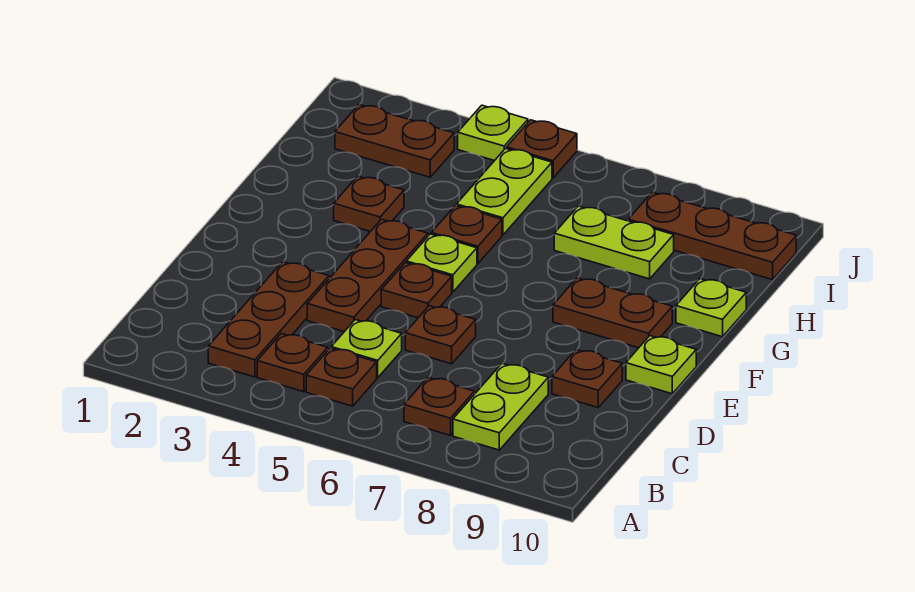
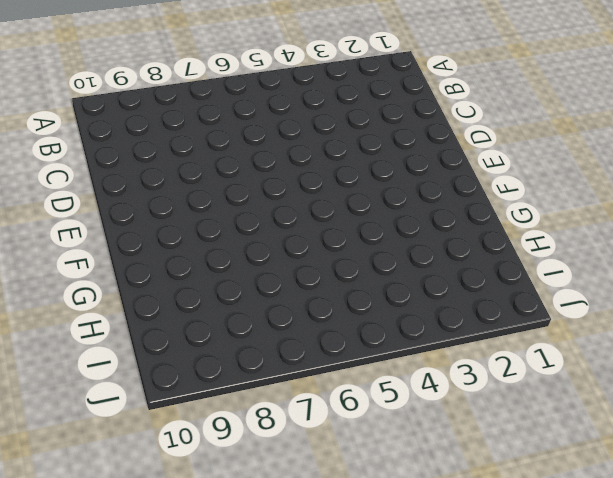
none -> brown plate B3:D3 level 1
none -> brown plate B4 level 1
none -> brown plate B5 level 1

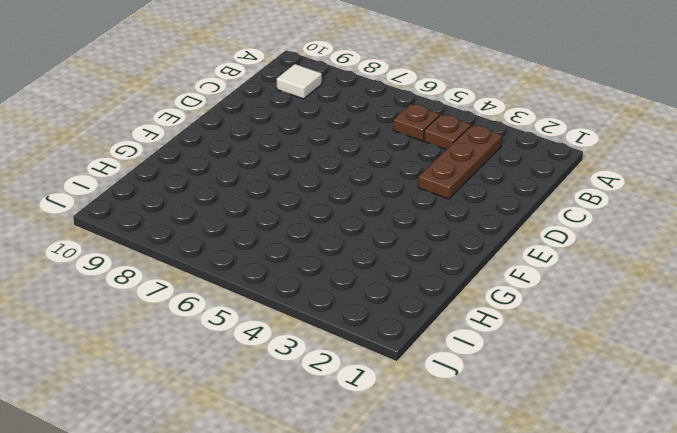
white tile B9 level 1 -> none
none -> brown plate B7 level 1
none -> lime plate B8:C8 level 1
none -> lime plate C5 level 1

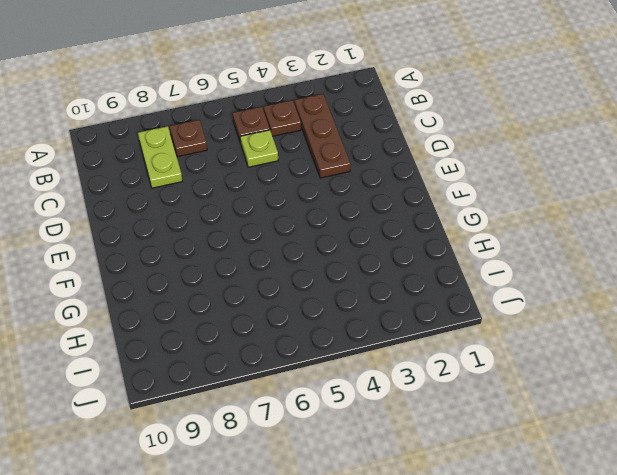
none -> brown plate D4:F4 level 1
none -> brown plate D6 level 1
none -> brown plate D9 level 1

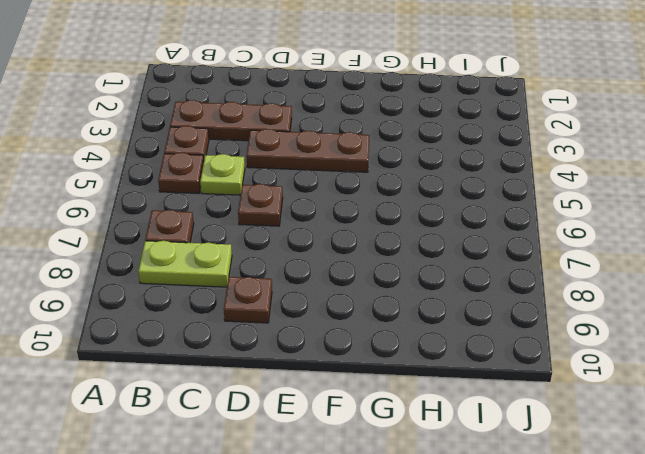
none -> brown plate E5 level 1
none -> lime plate E10 level 1
none -> lime plate F5 level 1

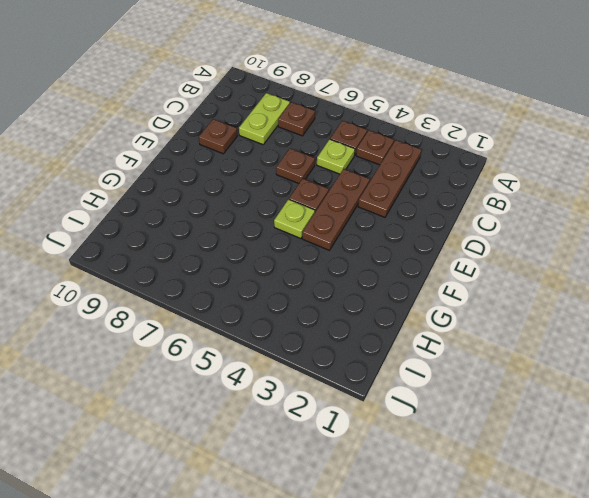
none -> lime plate E10 level 1
none -> brown plate F8:F9 level 1
none -> brown plate G3 level 1

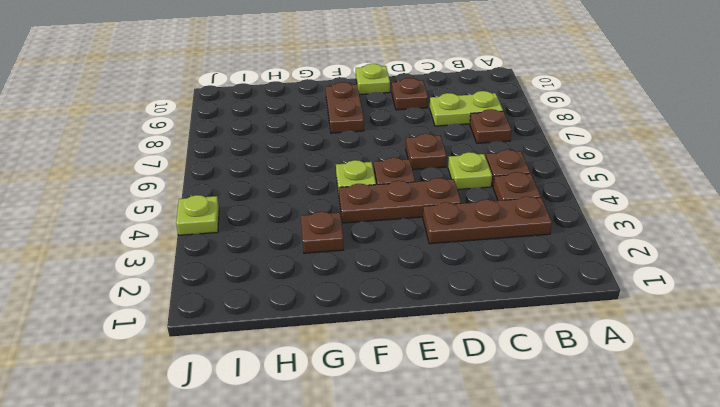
none -> brown plate G5 level 1
none -> lime plate G10 level 1
none -> lime plate H5:I5 level 1

